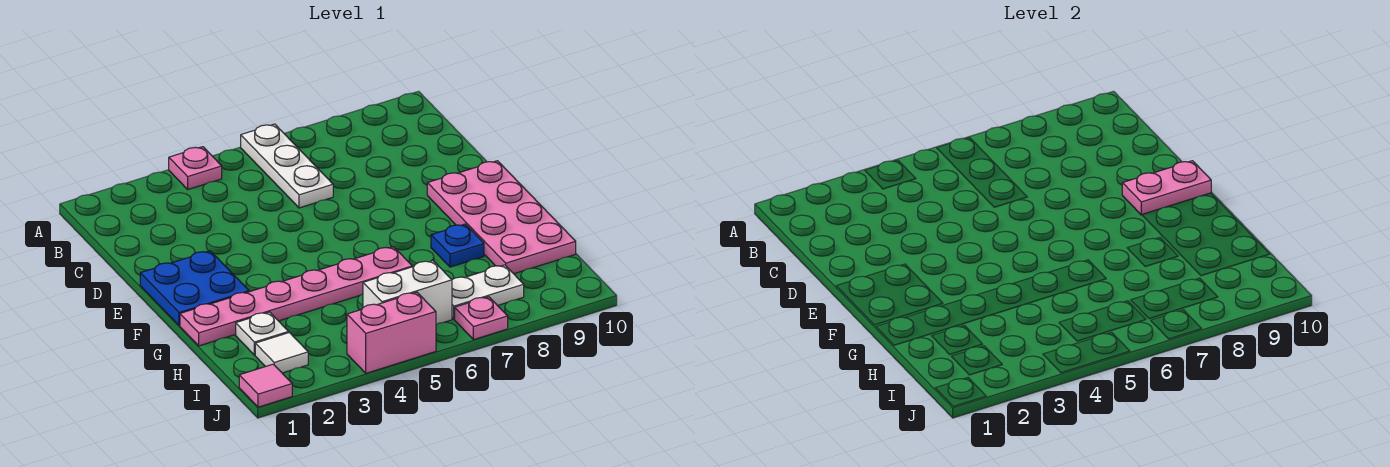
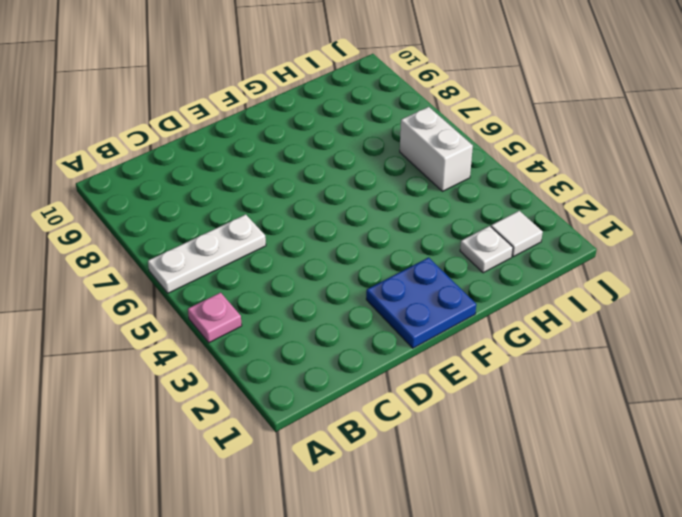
none -> pink plate E9:H10 level 1
none -> pink plate G1:G6 level 1
none -> blue plate G8 level 1

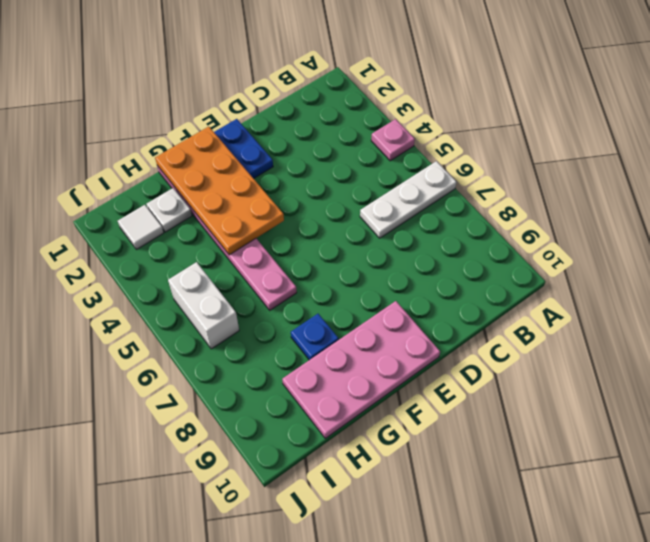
orange plate F1:G4 level 2 -> none
none -> white plate I7:I8 level 1
none -> pink tile J1 level 1
none -> pink brick J4:J5 level 1

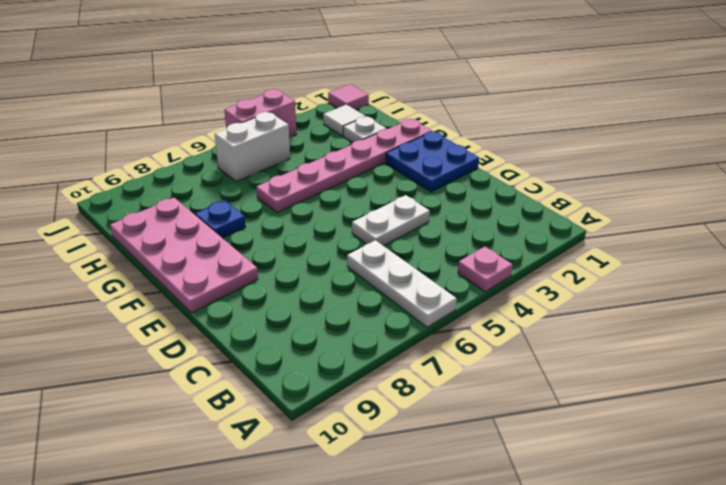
white plate D4:D5 level 1 -> white plate I7:I8 level 1
none -> pink plate J7 level 1
none -> pink plate E9:E10 level 2

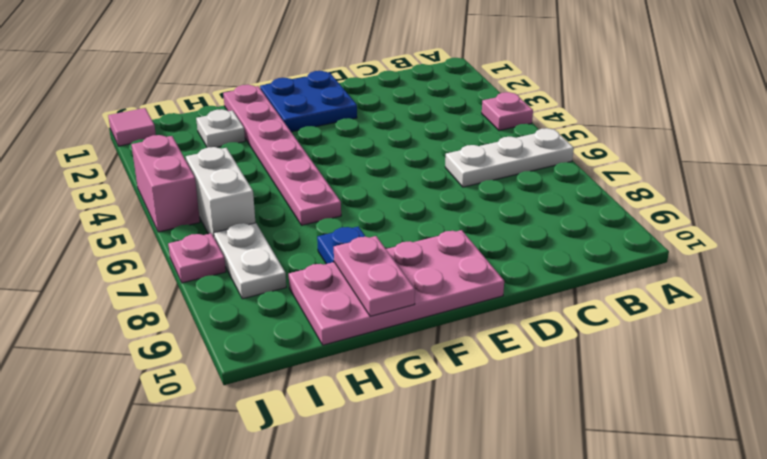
pink plate G9:G10 level 2 -> pink plate E9:E10 level 2
none -> white tile I2 level 1

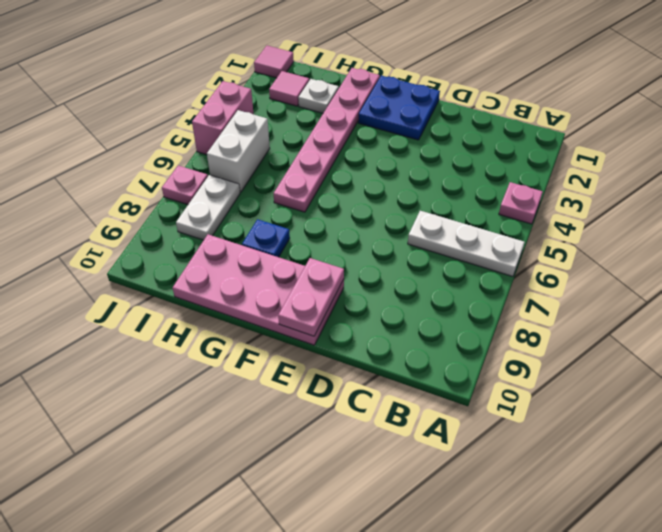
pink tile I2 level 1 -> white tile I2 level 1

